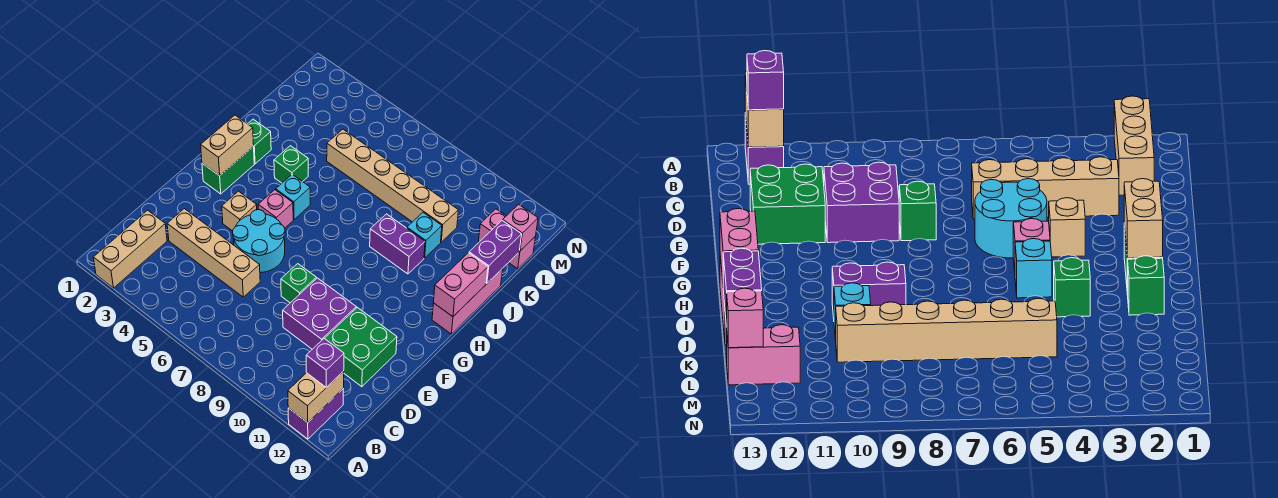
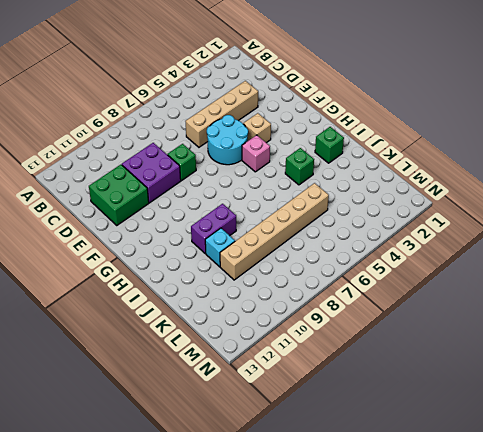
none -> tan brick A2:C2 level 1
none -> purple brick A12:B12 level 1
none -> green brick G2:H2 level 1

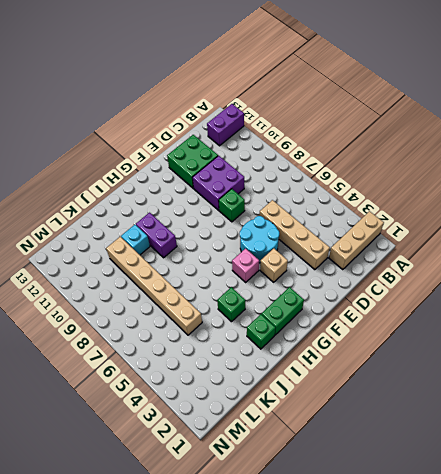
none -> cyan brick H5 level 1
none -> pink brick H13:J13 level 1
none -> pink brick L12:L13 level 1

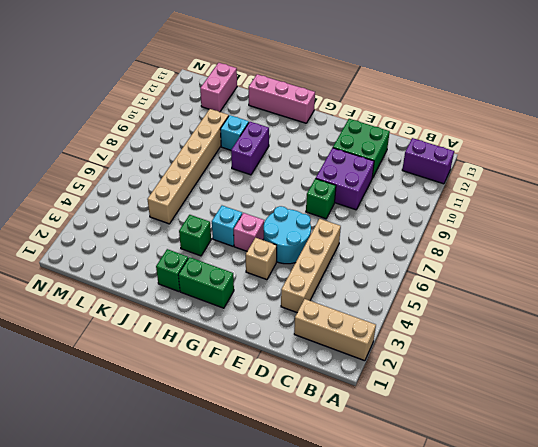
none -> tan brick A12:B12 level 2
none -> tan brick G2:H2 level 2
none -> pink brick H13:I13 level 2

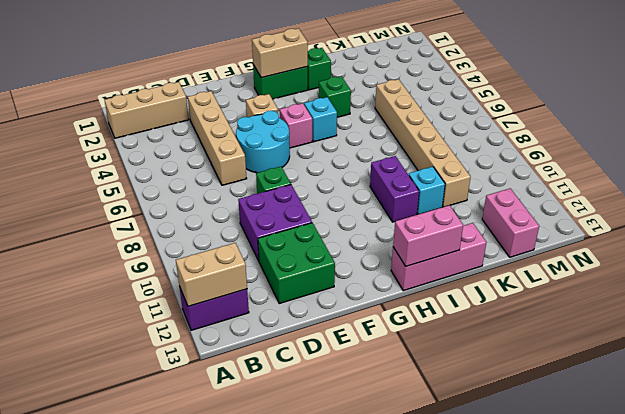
none -> purple brick J13:K13 level 2
none -> pink brick L13 level 2
none -> purple brick B12 level 3

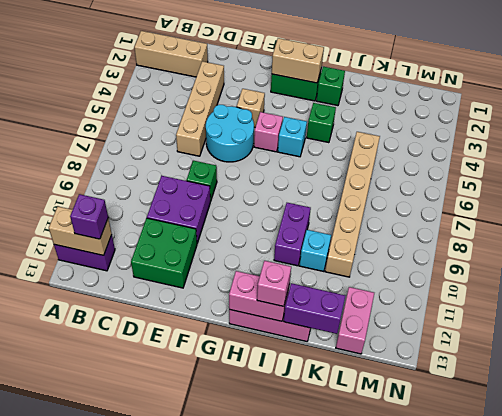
pink brick I13 level 3 -> pink brick L13 level 2

